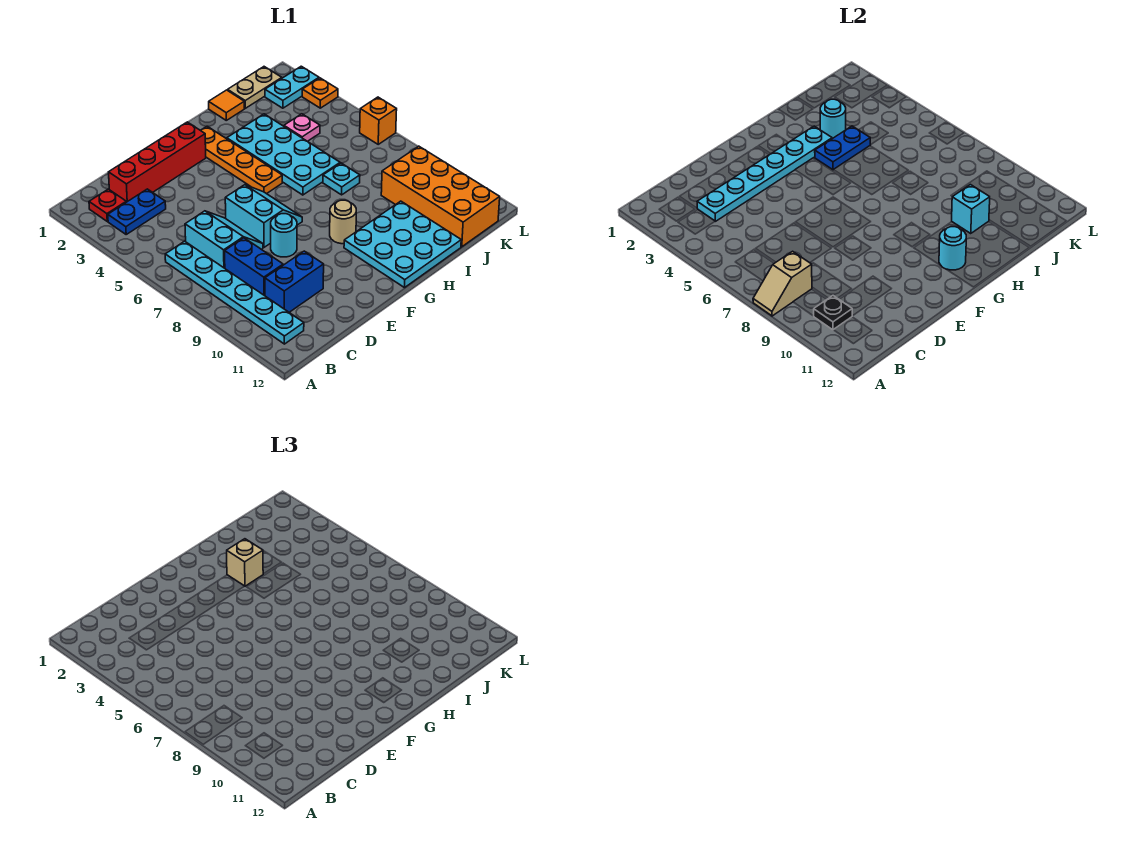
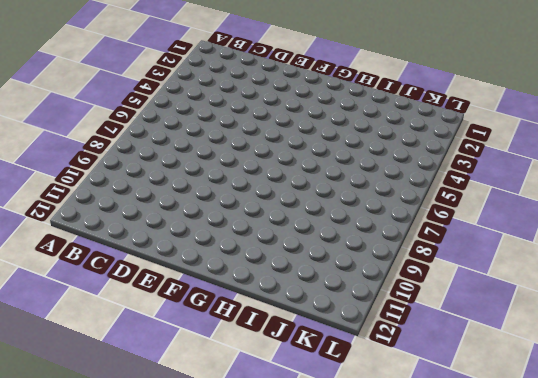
none -> red plate B2 level 1
none -> blue plate B3:C3 level 1
none -> cyan plate B6:B11 level 1

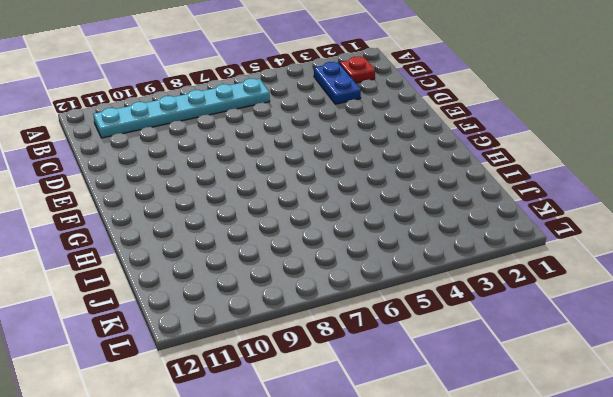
none -> red brick C2:F2 level 1
none -> cyan slope C6:D7 level 1 top C
none -> blue brick C8:C9 level 1

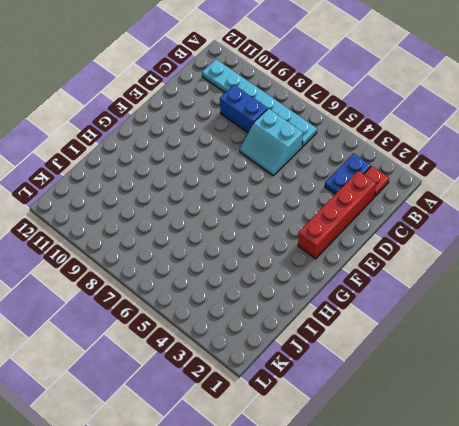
none -> blue brick C10:D10 level 1
none -> cyan slope E6:F7 level 1 top E
none -> cyan round brick E8 level 1

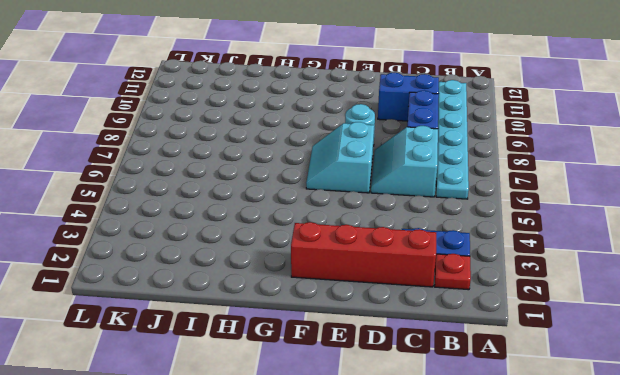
none -> orange plate G2:G5 level 1
none -> tan round brick G9 level 1
none -> cyan plate G10:I12 level 1

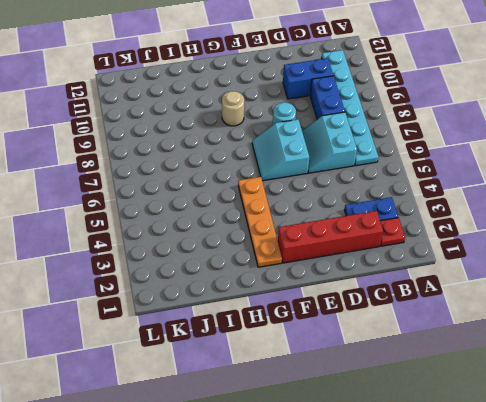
none -> cyan plate G10:I12 level 1
none -> cyan plate H3:I6 level 1
none -> orange tile I1 level 1

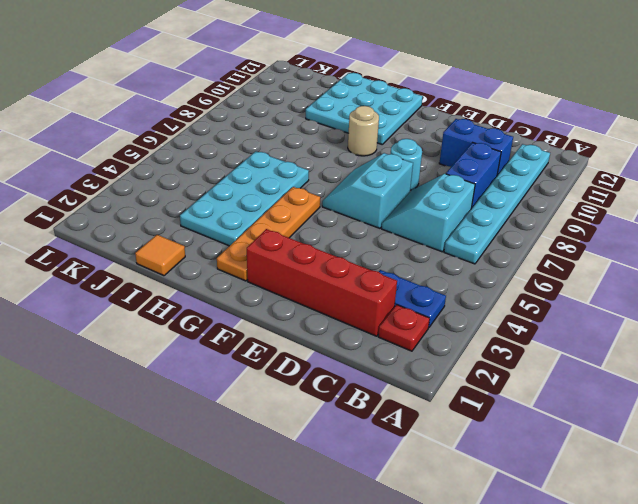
none -> cyan plate I7 level 1
none -> tan plate J1:K1 level 1
none -> pink plate J4 level 1

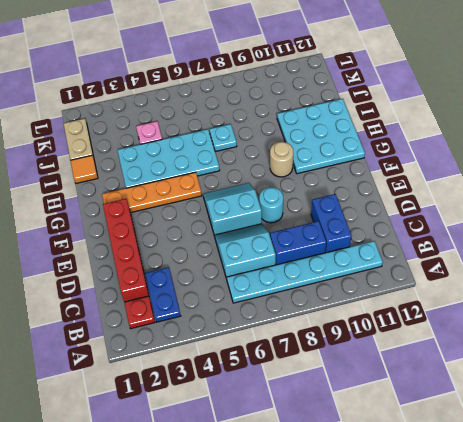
none -> orange brick J9:K12 level 1
none -> cyan plate K2:L2 level 1
none -> orange plate L3 level 1

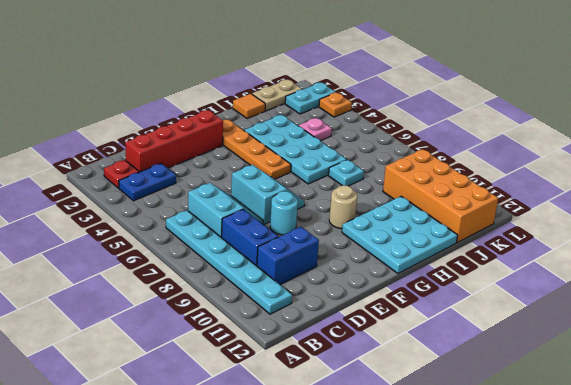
none -> orange brick L6 level 1
none -> tan slope A8:B8 level 2 top B
none -> black plate B10 level 2

